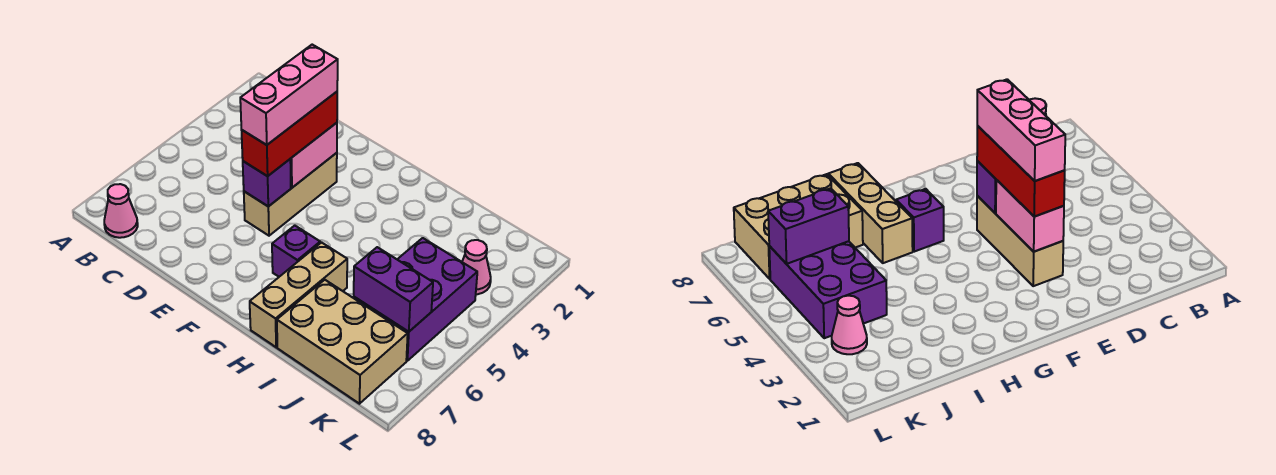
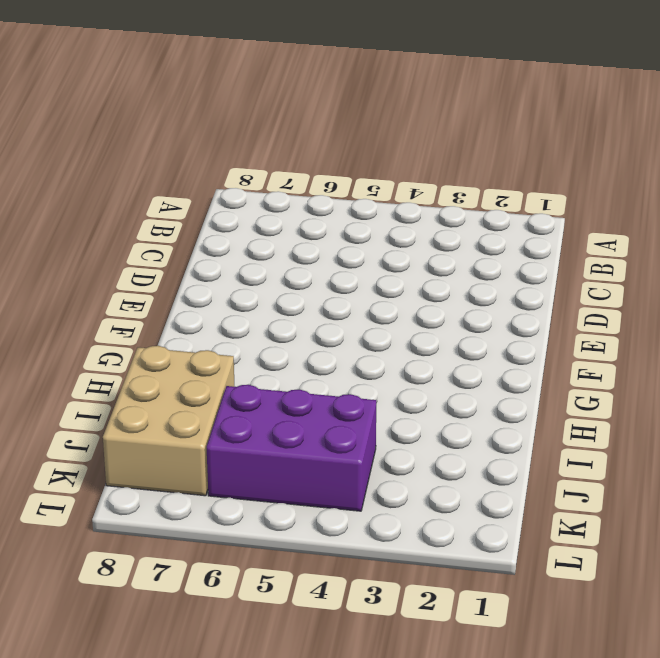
none -> pink cone B8 level 1
none -> tan brick E3:E5 level 1
none -> purple brick G6 level 1

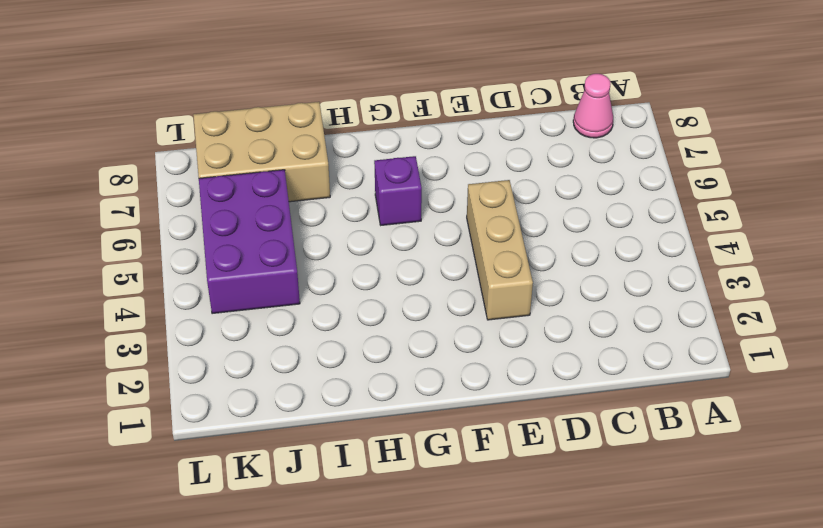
none -> tan brick H6:H8 level 1
none -> pink cone K3 level 1
none -> pink brick E3:E4 level 2

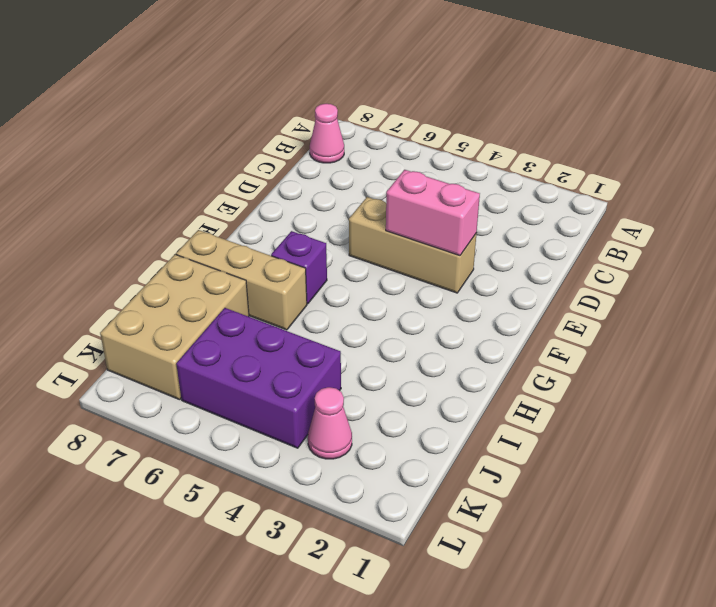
none -> purple brick E5 level 2
none -> purple brick J6:K6 level 2
none -> red brick E3:E5 level 3

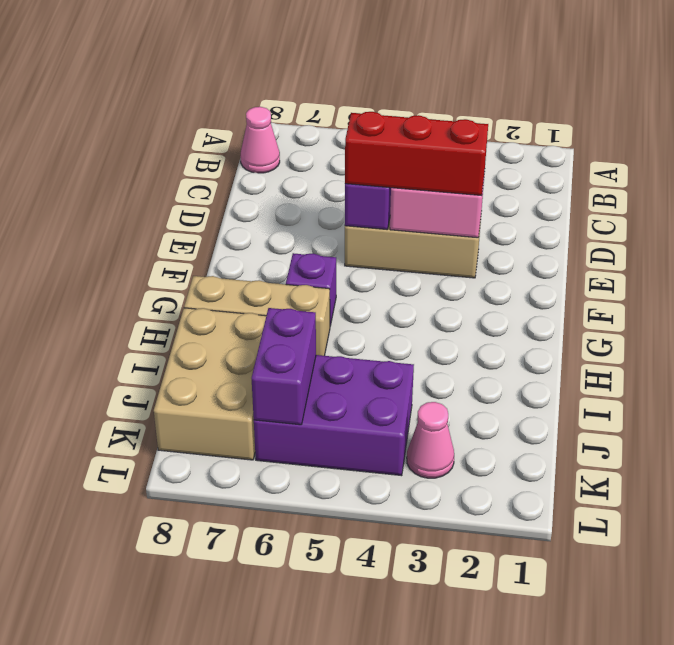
none -> pink brick E3:E5 level 4

